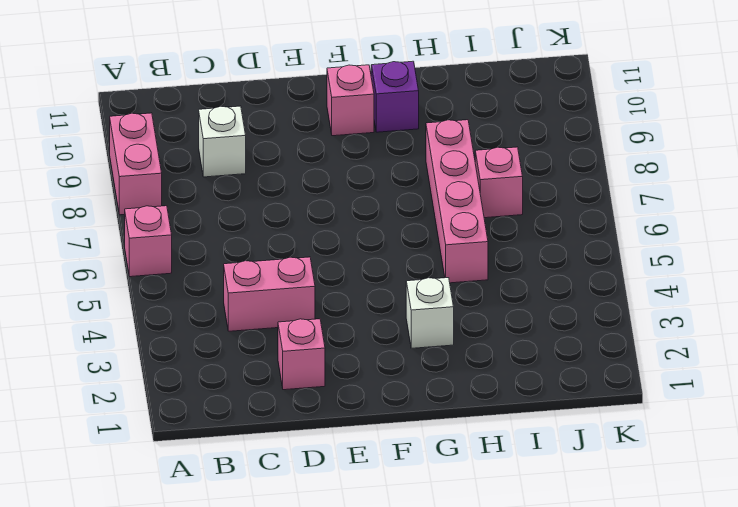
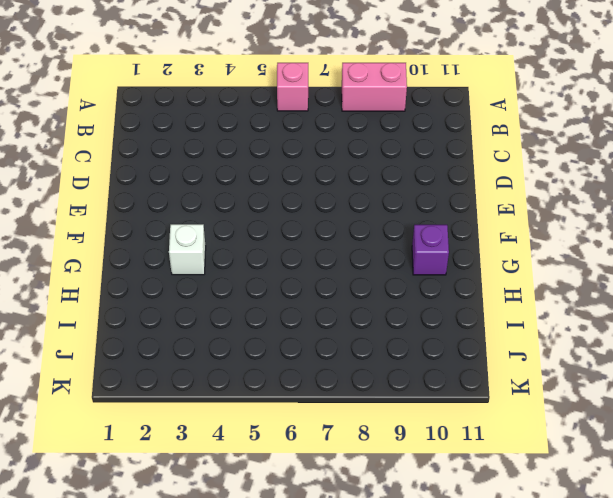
none -> pink brick C4:D4 level 1
none -> white brick C9 level 1

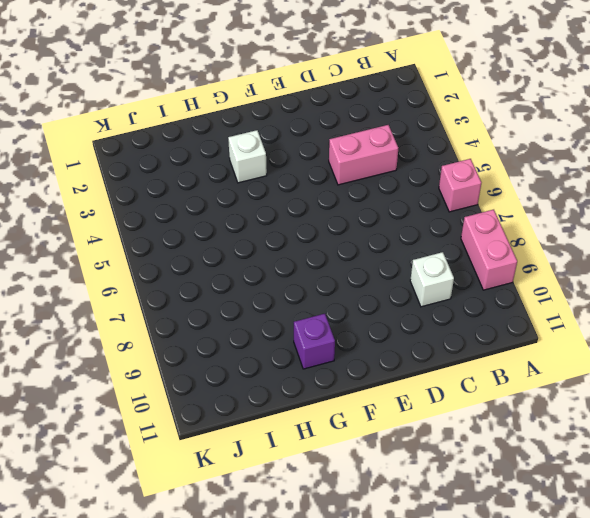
none -> pink brick D2 level 1
none -> pink brick F10 level 1

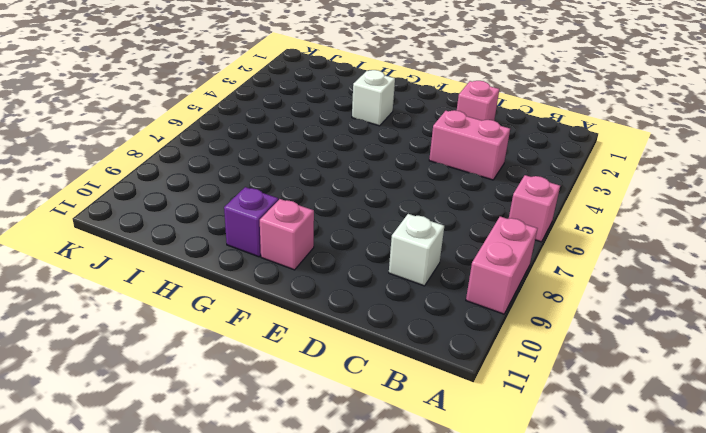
none -> pink brick H5:H8 level 1
none -> pink brick I7 level 1

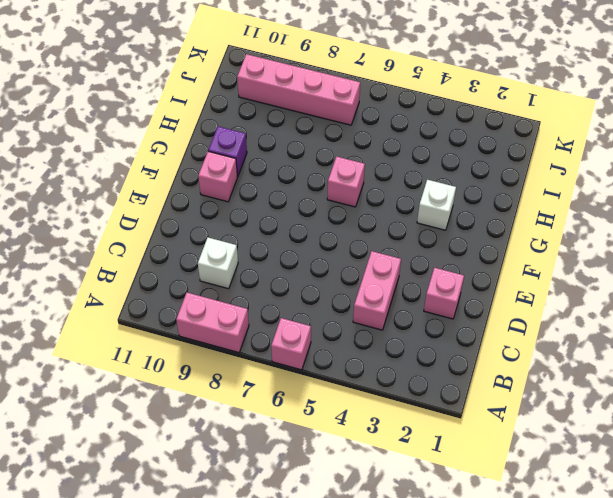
pink brick G6 level 1 -> pink brick I7 level 1
pink brick J7:J10 level 1 -> pink brick H5:H8 level 1

